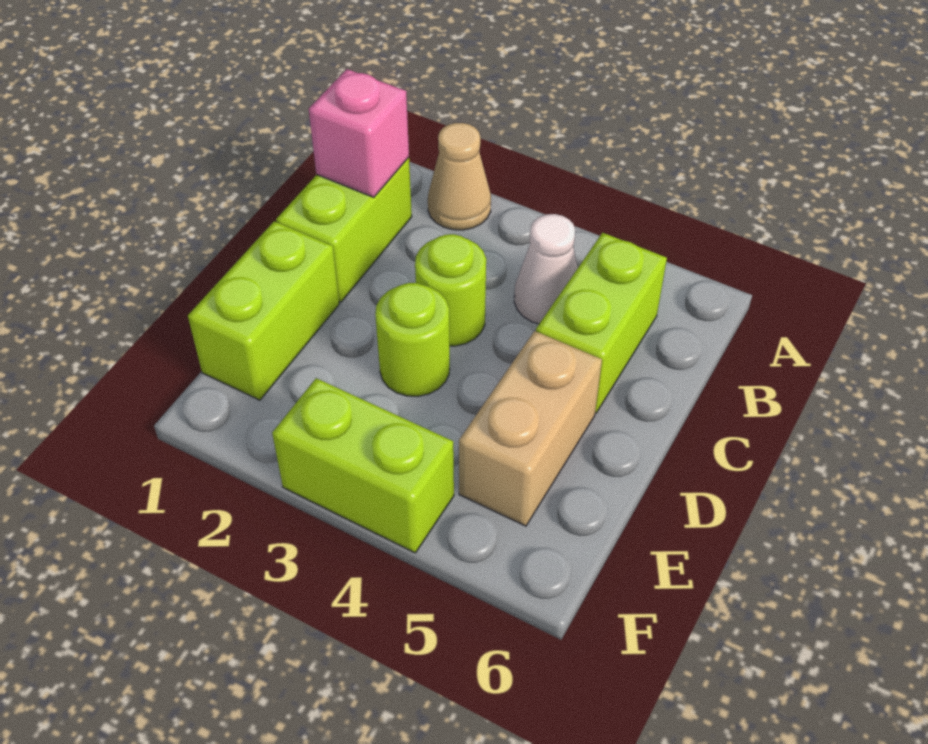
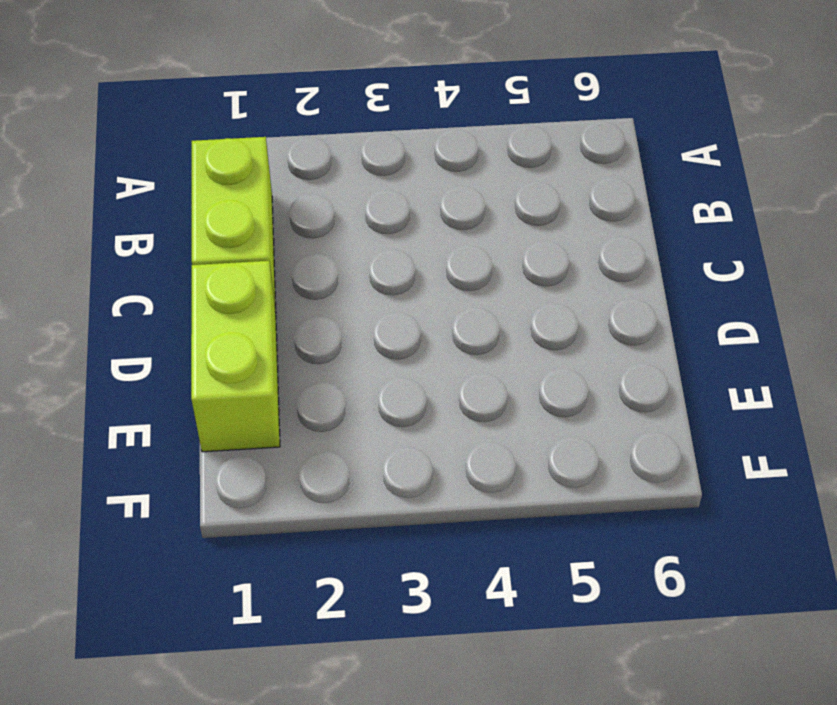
none -> tan cone A2 level 1
none -> white cone B4 level 1

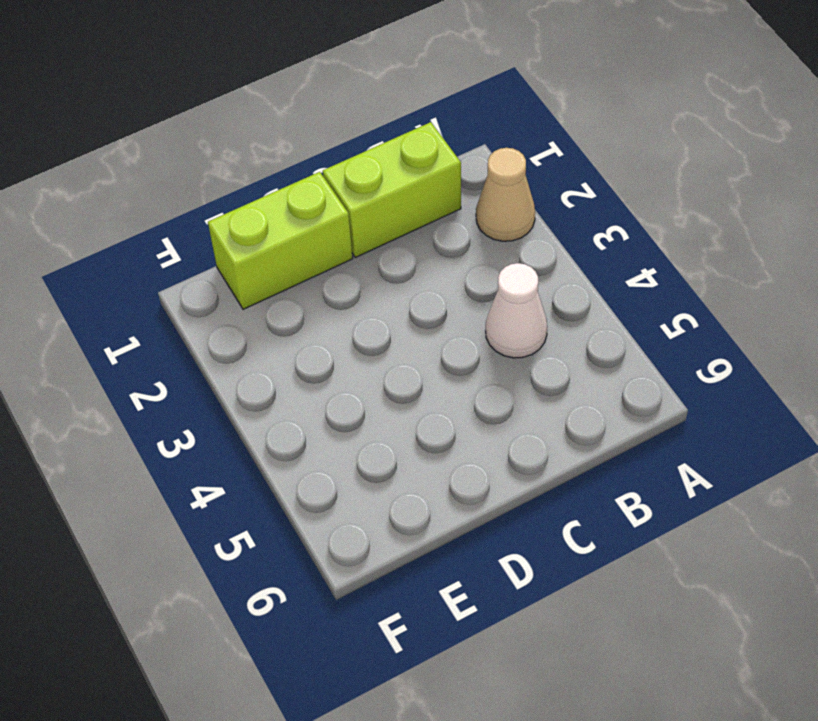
none -> lime brick B5:C5 level 1
none -> lime round brick C3 level 1

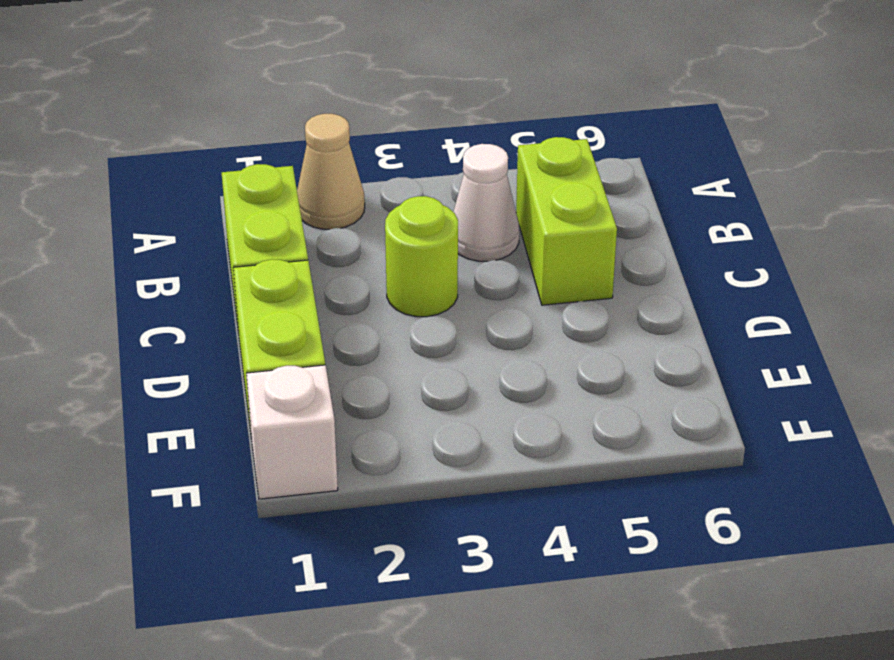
white brick F1 level 1 -> none
none -> lime round brick D3 level 1
none -> tan brick D5:E5 level 1

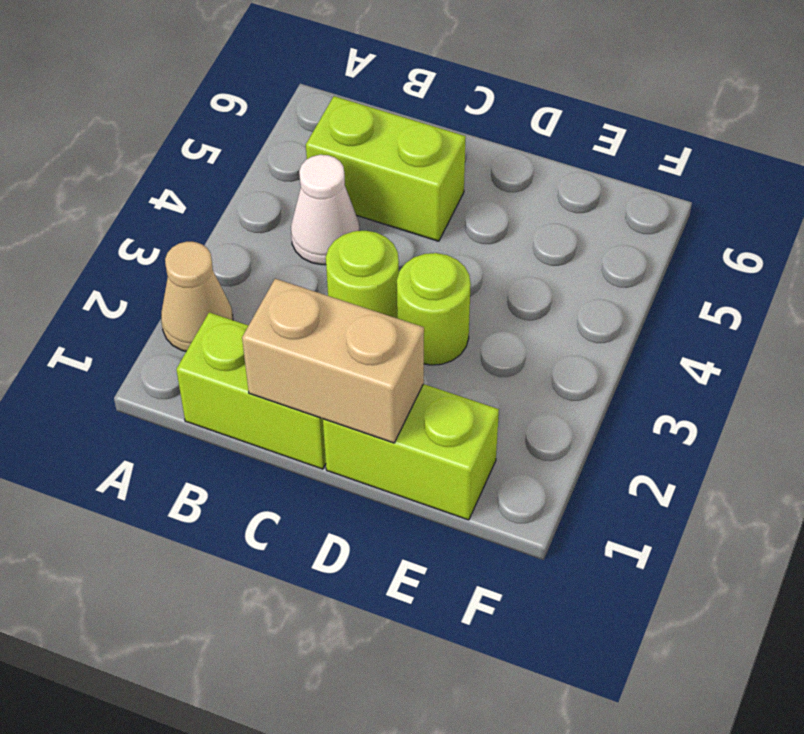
tan brick C1:D1 level 2 -> tan brick D5:E5 level 1
none -> lime brick F3:F4 level 1
none -> pink brick B1 level 2

